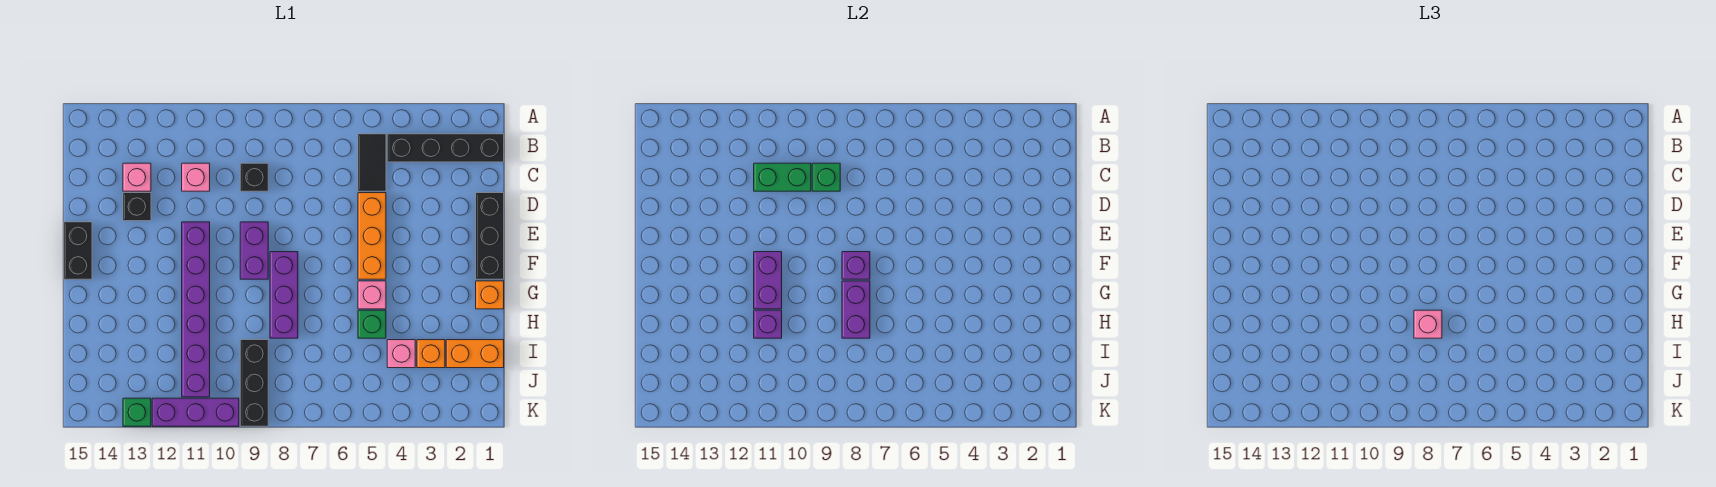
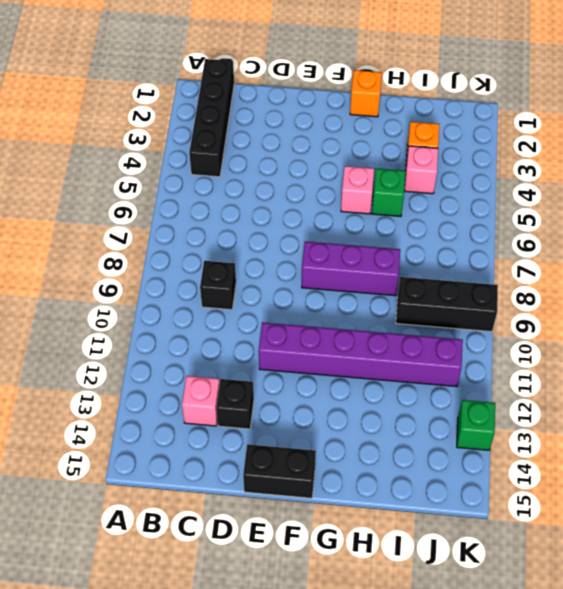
none -> black tile B5:C5 level 1
none -> pink brick C11 level 1
none -> black brick D1:F1 level 1

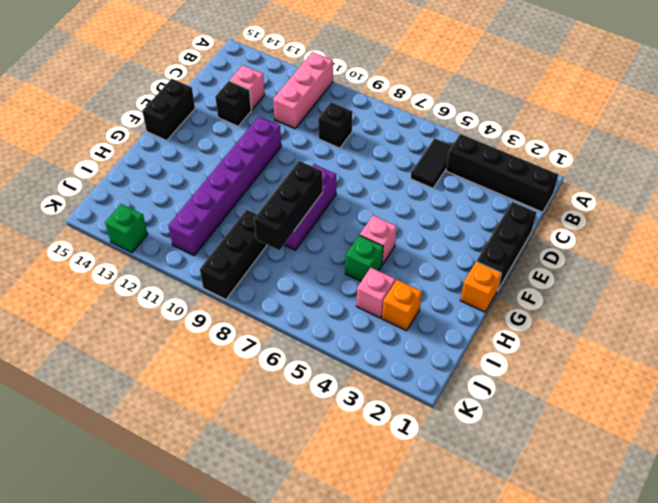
pink brick A11:C11 level 1 -> pink brick C11 level 1
black brick G8:I8 level 2 -> purple brick G8:H8 level 2
none -> orange brick D5:F5 level 1
none -> purple brick E9:F9 level 1
none -> orange brick I1:I2 level 1

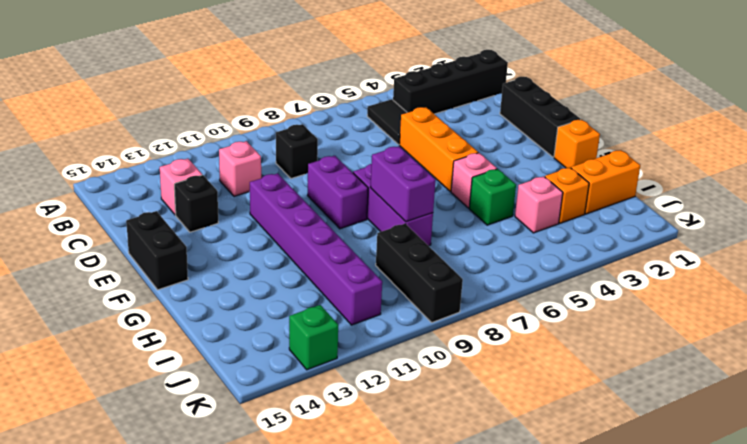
none -> purple brick K10:K12 level 1
none -> green brick C9 level 2
none -> green brick C10:C11 level 2

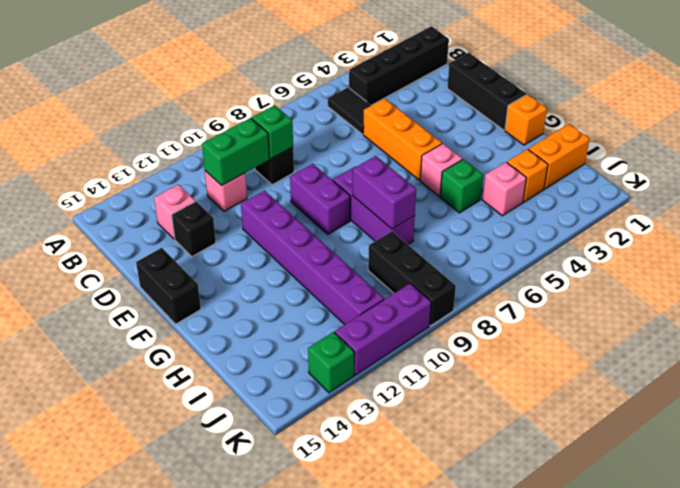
none -> purple brick F8 level 2
none -> purple brick F11:G11 level 2
none -> purple brick H11 level 2

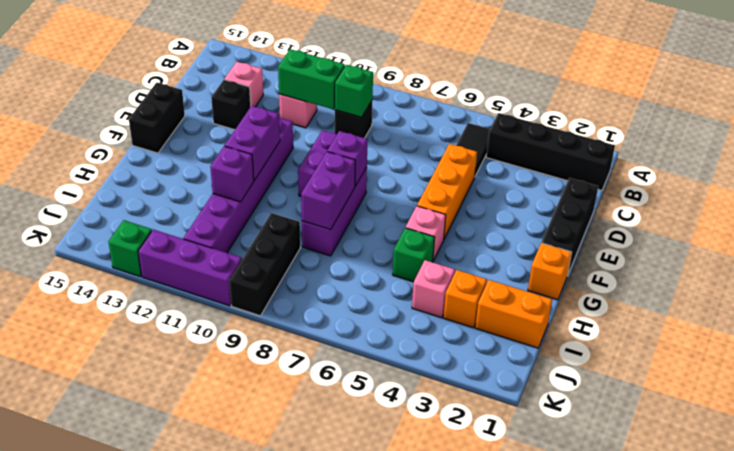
none -> pink brick H8 level 3

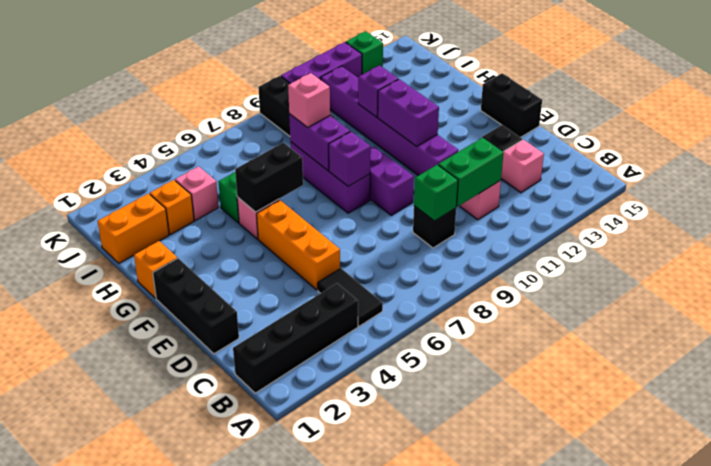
black brick G5:G6 level 2 -> none

